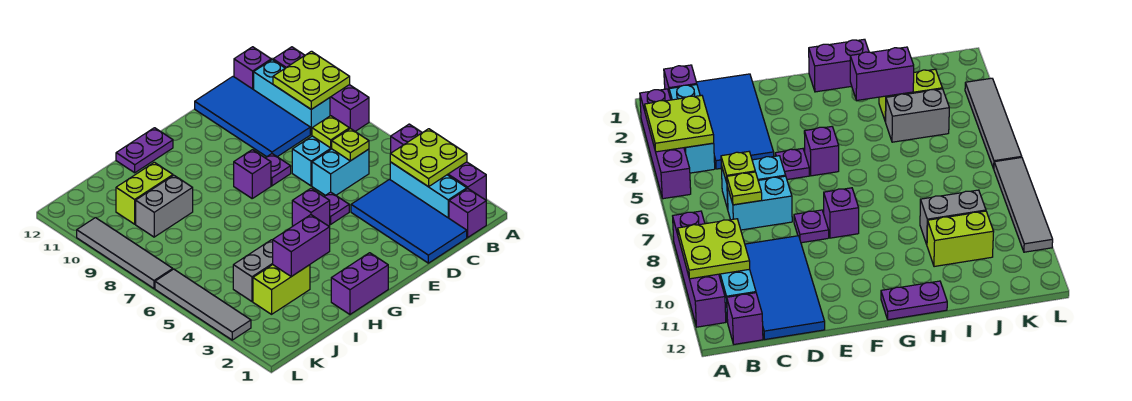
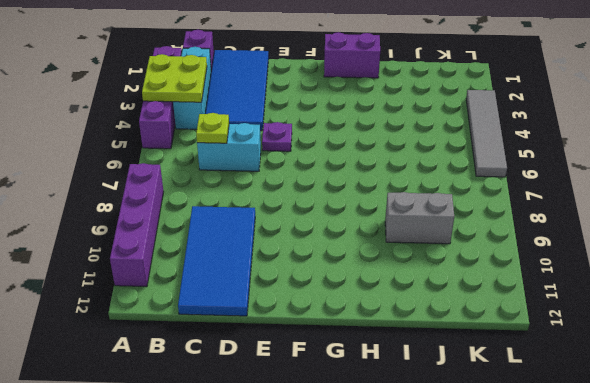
none -> cyan brick B9:B11 level 1
none -> purple brick B12 level 1
none -> cyan brick C7:D7 level 1

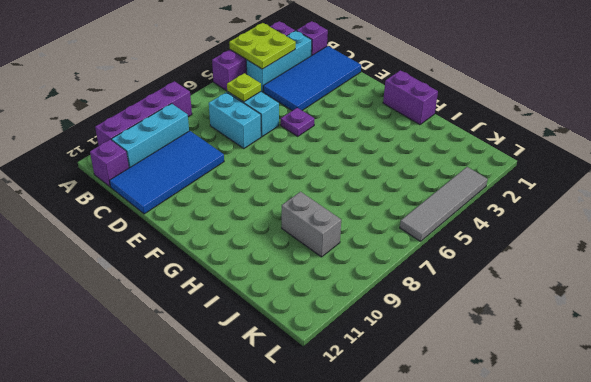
none -> purple plate E8 level 1
none -> purple brick F5 level 1
none -> purple brick F8 level 1

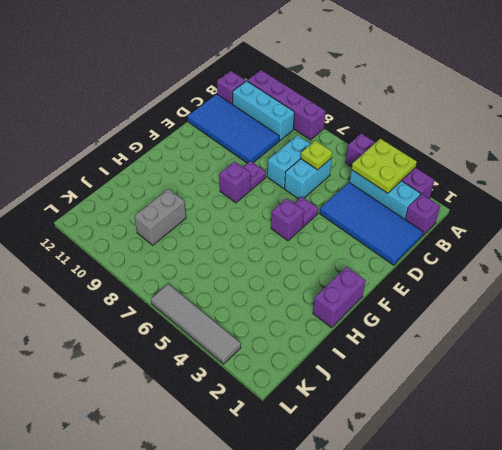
none -> purple plate G12:H12 level 1
none -> lime brick I3:J3 level 1
none -> grey brick I4:J4 level 1

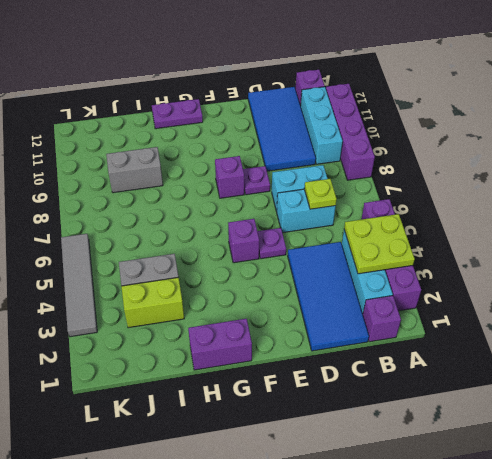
none -> lime brick I10:J10 level 1
none -> grey tile L7:L10 level 1
none -> lime plate A9:B10 level 2

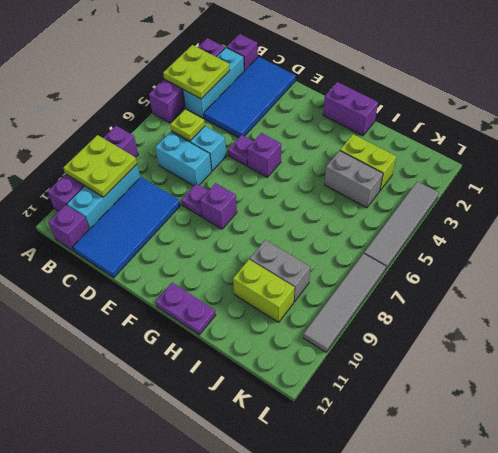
none -> lime plate C7 level 2
none -> purple brick H3:I3 level 2

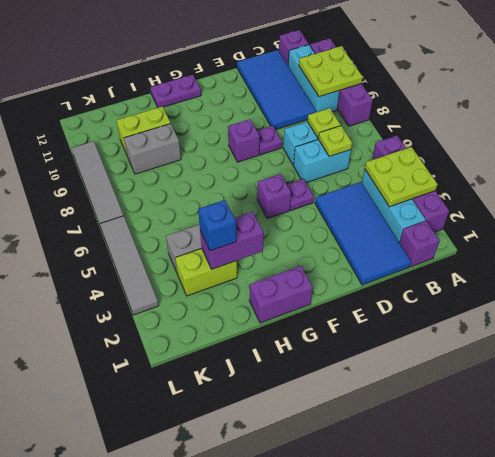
blue brick I3 level 3 -> none

